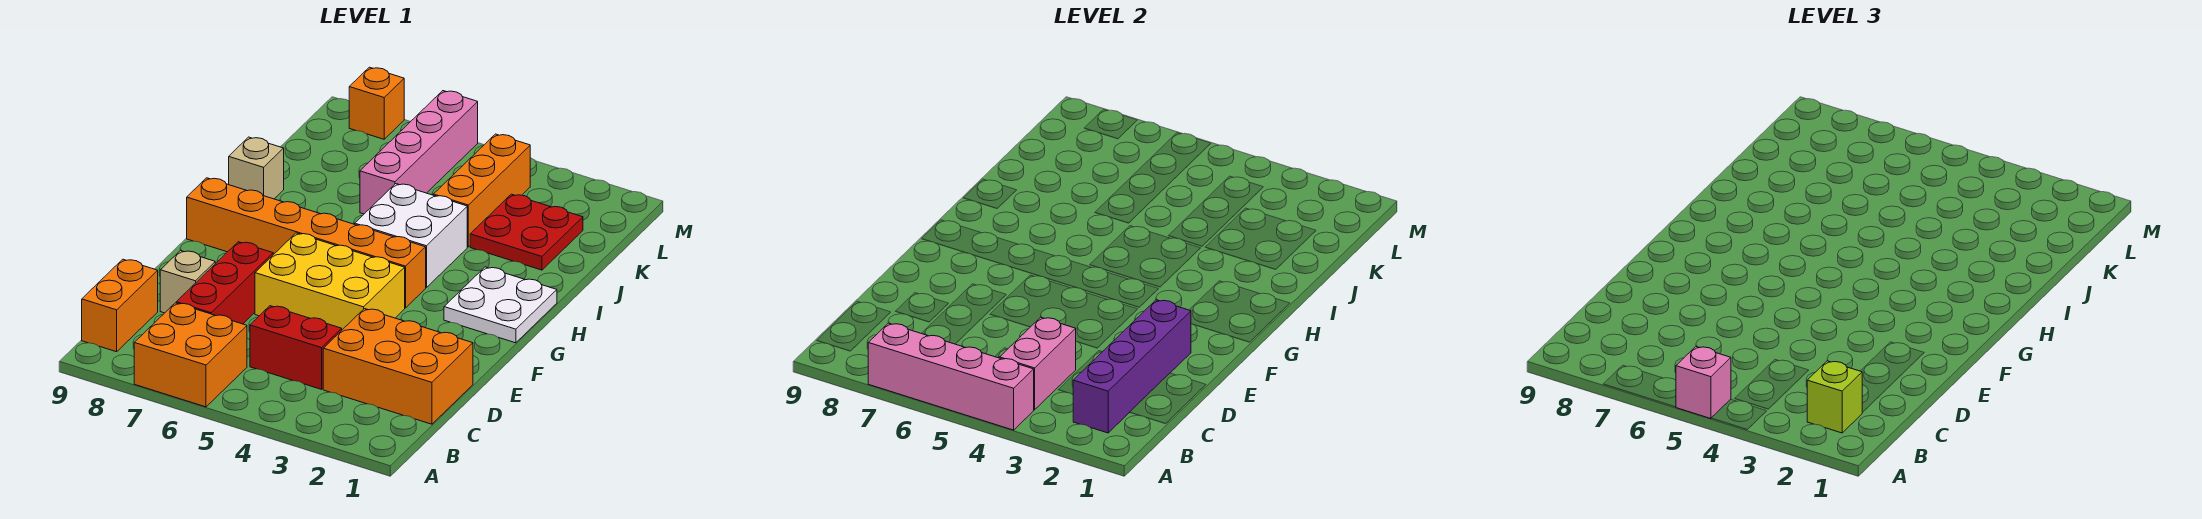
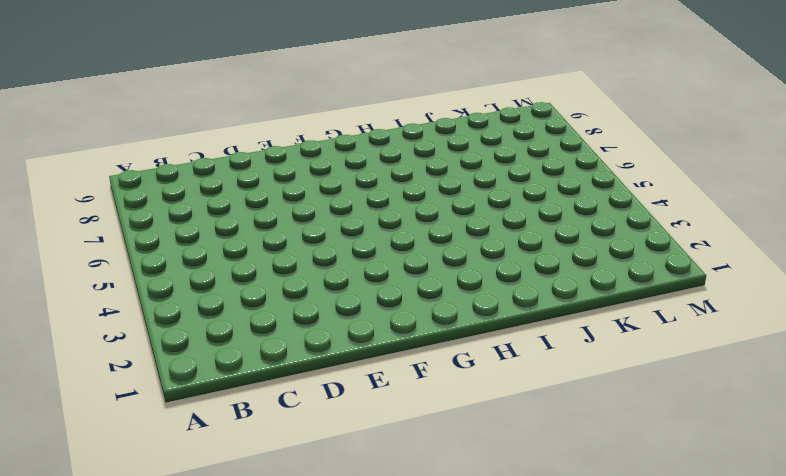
none -> orange brick A6:B7 level 1
none -> orange brick B9:C9 level 1
none -> orange brick C1:D3 level 1

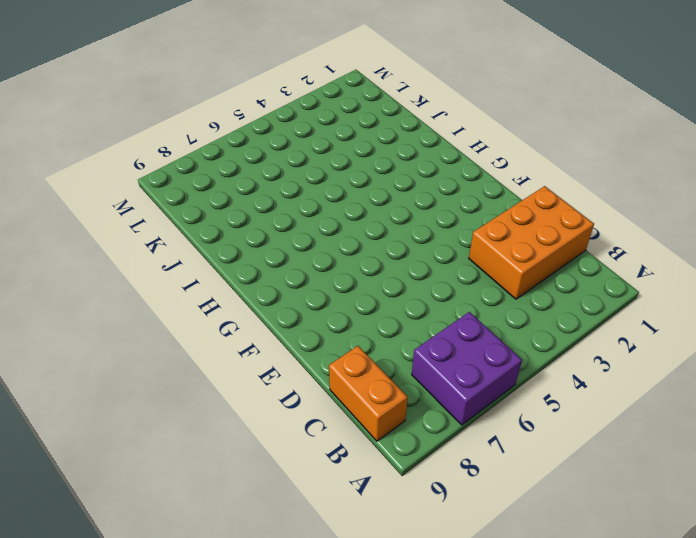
purple brick A6:B7 level 1 -> orange brick A6:B7 level 1
none -> red brick C4:C5 level 1
none -> red brick C7:E7 level 1
none -> tan brick D8 level 1

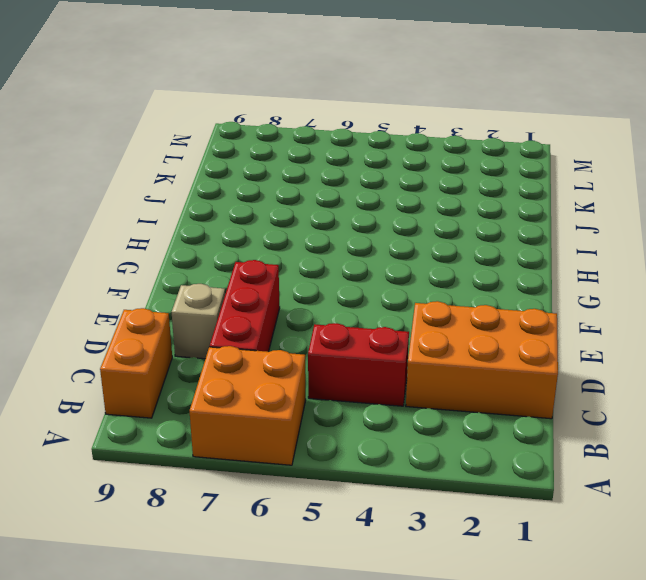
none -> yellow brick E4:F6 level 1
none -> white plate G1:H2 level 1
none -> orange brick G4:G9 level 1

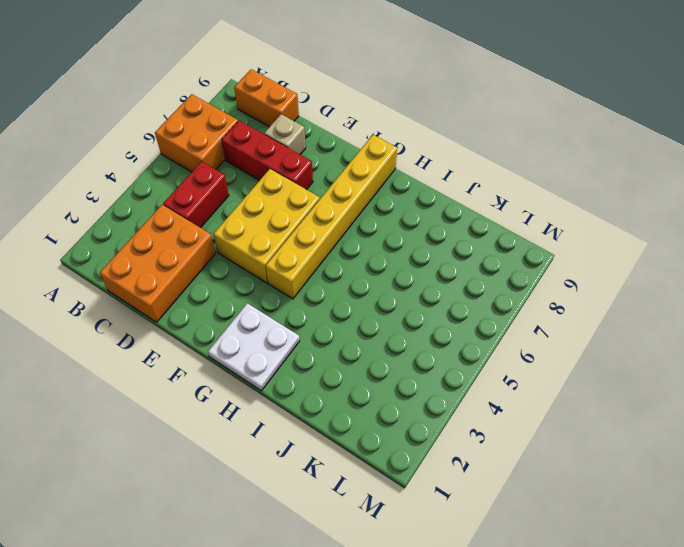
yellow brick G4:G9 level 1 -> orange brick G4:G9 level 1
none -> white brick H4:I5 level 1
none -> tan brick I9 level 1
none -> red plate J2:K3 level 1

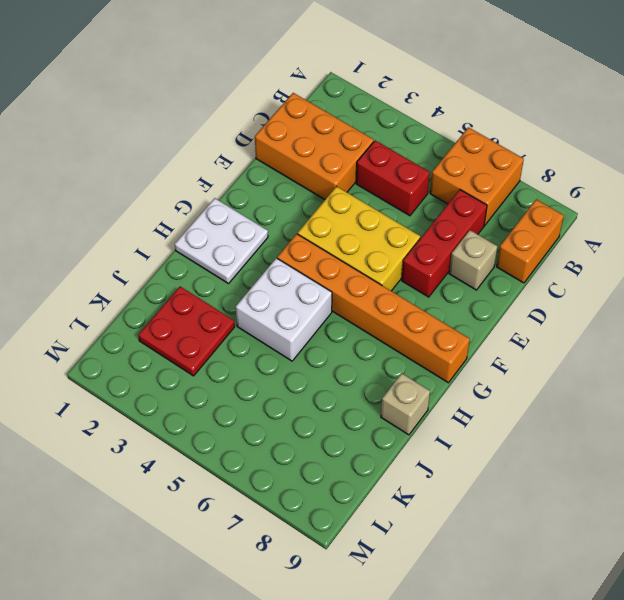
none -> orange brick J4:L4 level 1
none -> pink brick J6:M6 level 1
none -> orange brick M8 level 1

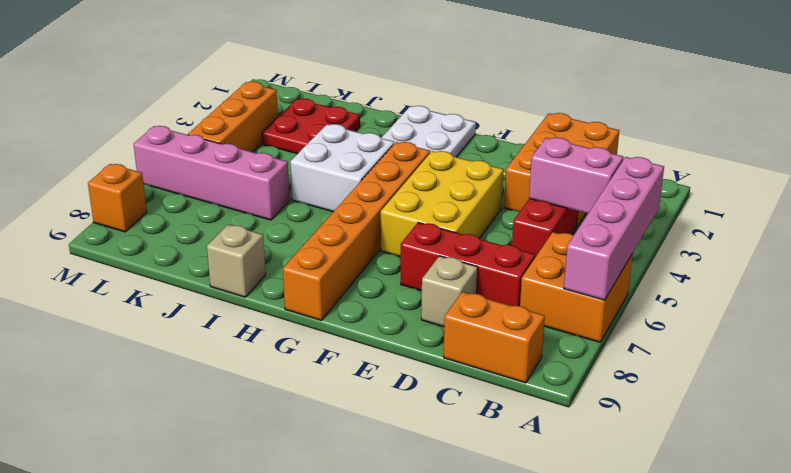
orange brick L3:L5 level 1 -> orange brick J4:L4 level 1
none -> purple brick B2:E2 level 2
none -> pink brick A5 level 3
none -> lime brick B2 level 3

